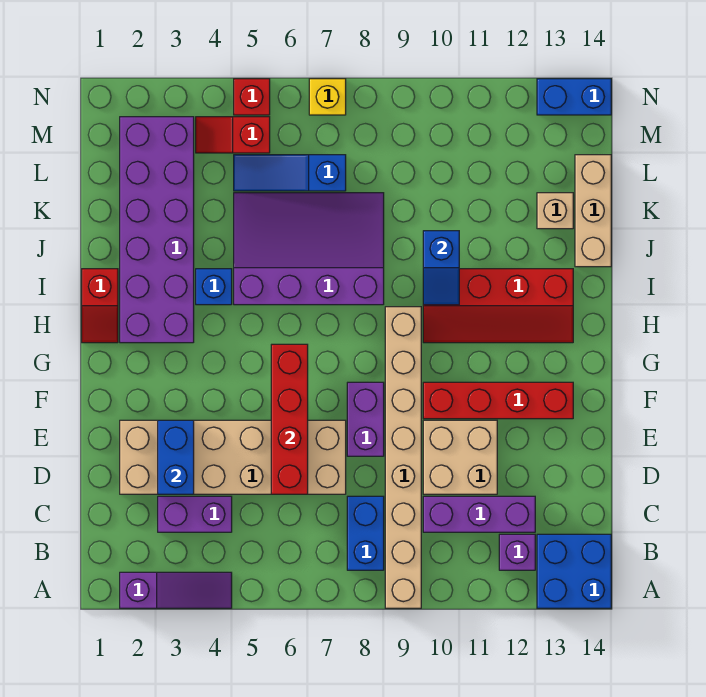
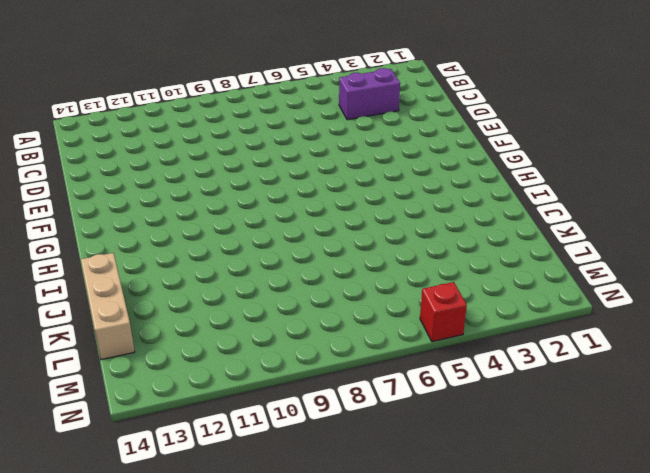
none -> purple slope A2:A4 level 1 top 2
none -> tan brick A9:H9 level 1
none -> blue brick A13:B14 level 1

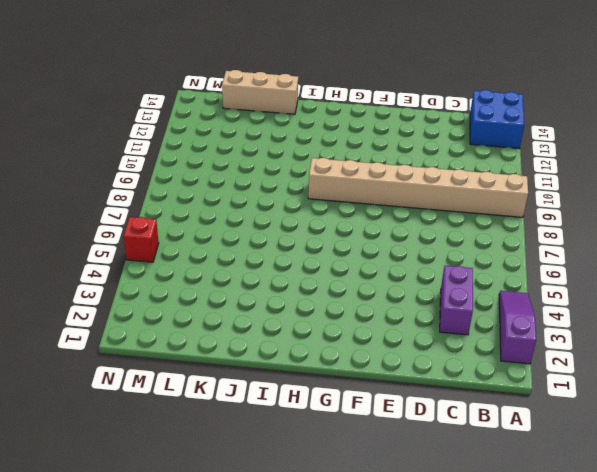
none -> blue brick B8:C8 level 1
none -> purple brick B12 level 1
none -> purple brick C10:C12 level 1

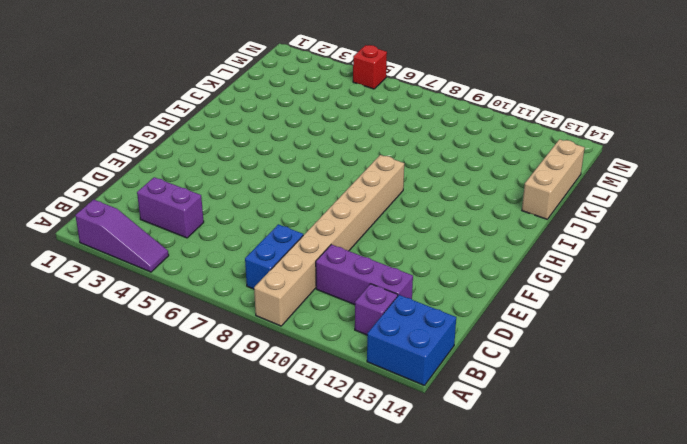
none -> tan brick D2:E7 level 1
none -> tan brick D10:E11 level 1
none -> purple brick E8:F8 level 1

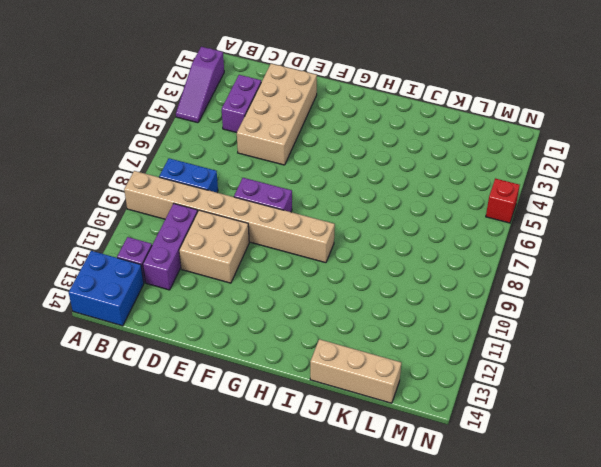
tan brick D2:E5 level 1 -> tan brick D2:E7 level 1
none -> red brick F10:F13 level 1
none -> red slope H1:I1 level 1 top I
none -> purple brick H2:M3 level 1

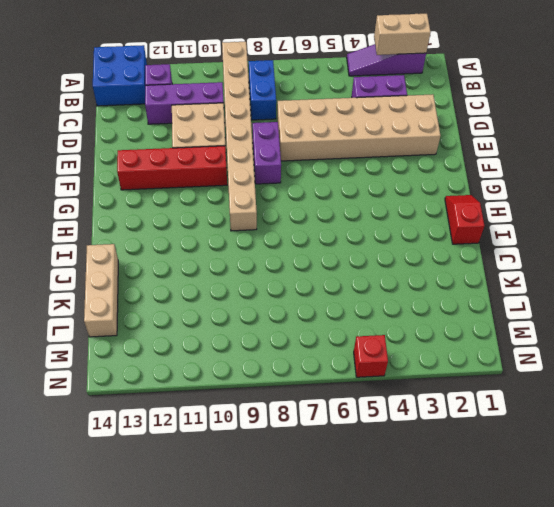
tan brick A2:A3 level 2 -> none
none -> purple brick H2:M3 level 1
none -> red slope H10:I13 level 1 top I
none -> blue brick I4 level 1

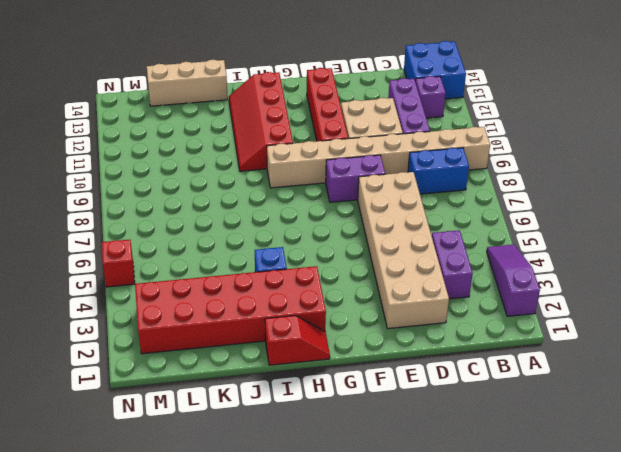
red brick H2:M3 level 1 -> purple brick H2:M3 level 1
red slope H10:I13 level 1 top H -> red slope H10:I13 level 1 top I
none -> purple slope I5:K8 level 1 top I
none -> tan brick K13 level 1
none -> blue slope L5:L7 level 1 top 7

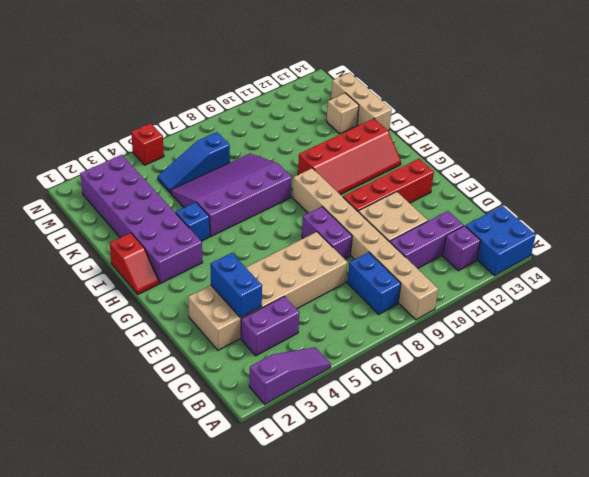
none -> red slope M4:M5 level 1 top 5
none -> yellow brick N7 level 1
none -> blue brick N13:N14 level 1

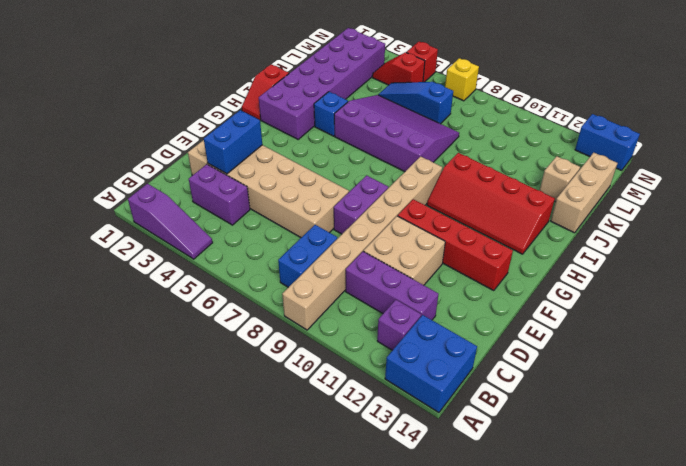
none -> red brick D6:G6 level 2
none -> blue slope I10:J10 level 2 top J

